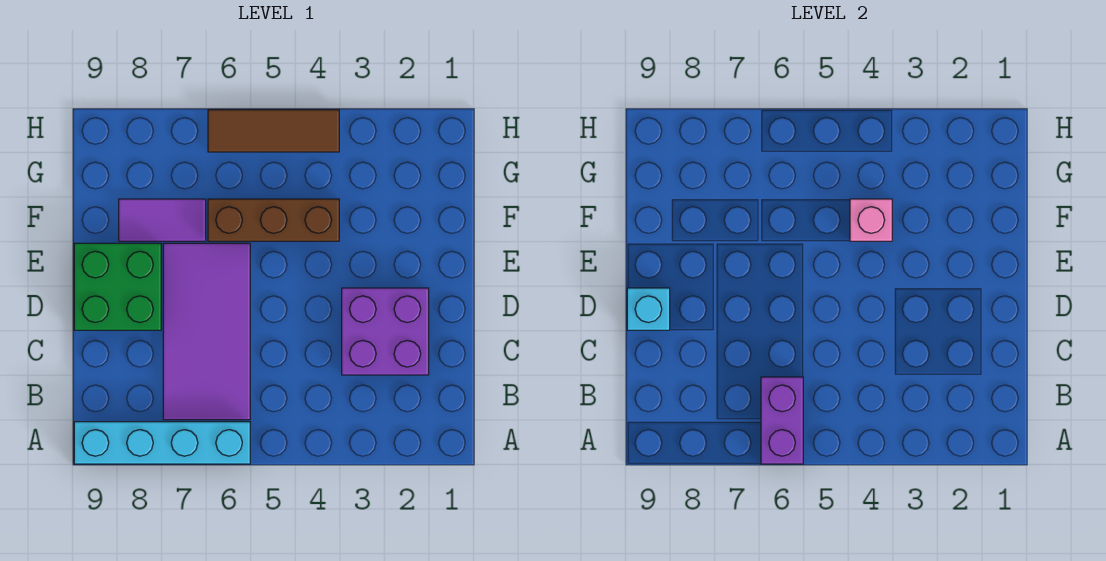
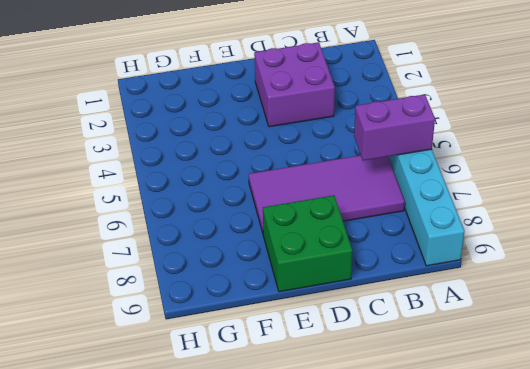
none -> brown brick F4:F6 level 1
none -> purple tile F7:F8 level 1

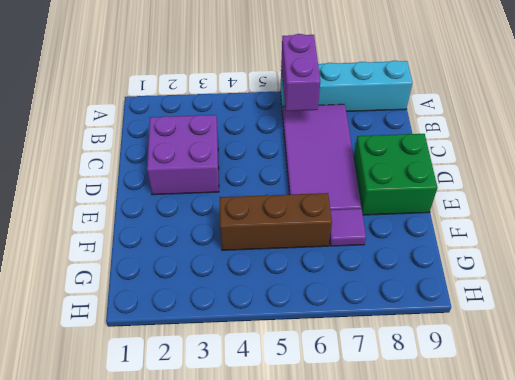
purple tile F7 level 1 -> purple tile F7:F8 level 1
none -> brown tile H4:H6 level 1
none -> cyan brick D9 level 2

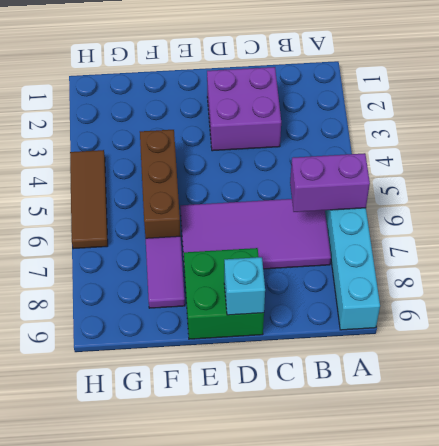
none -> pink brick F4 level 2

